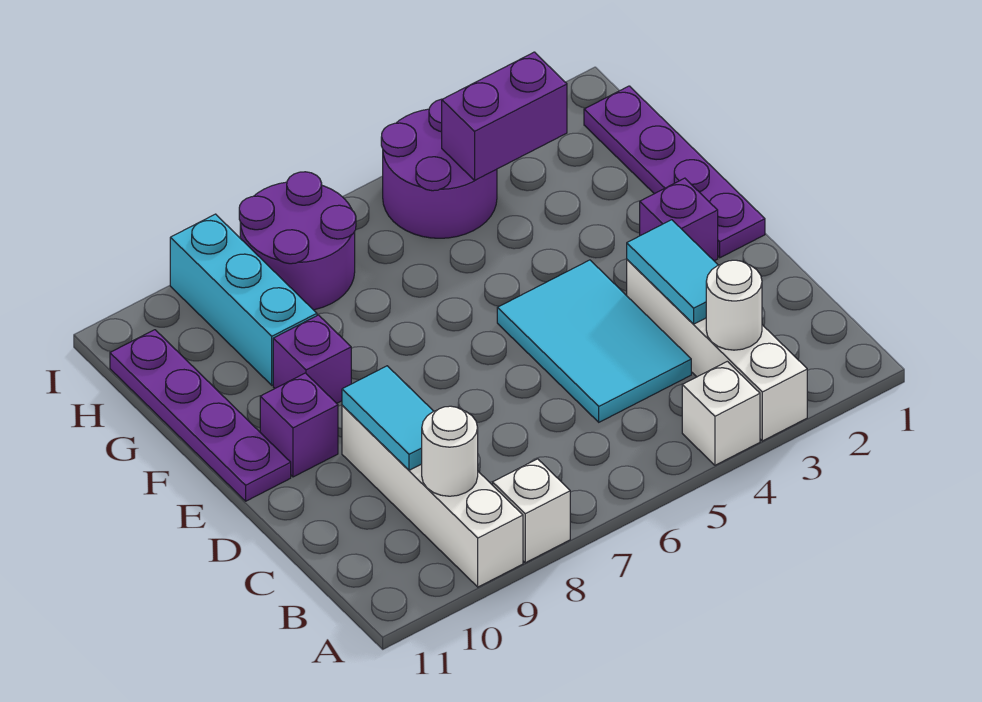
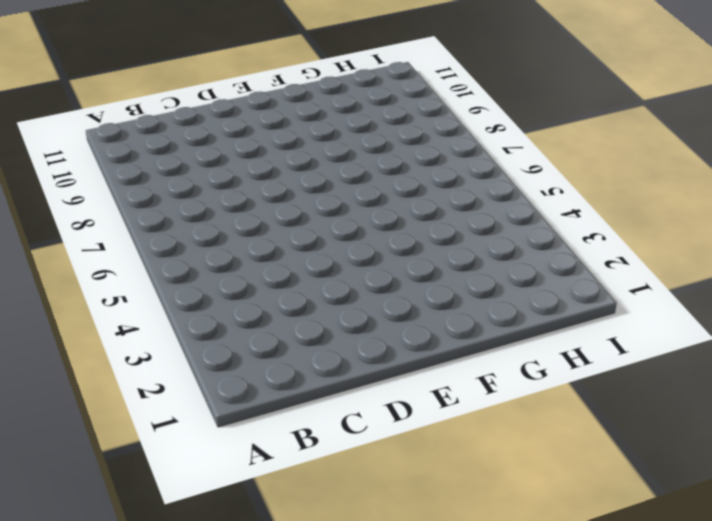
none -> white brick A3:D3 level 1
none -> white brick A4 level 1
none -> white brick A8 level 1

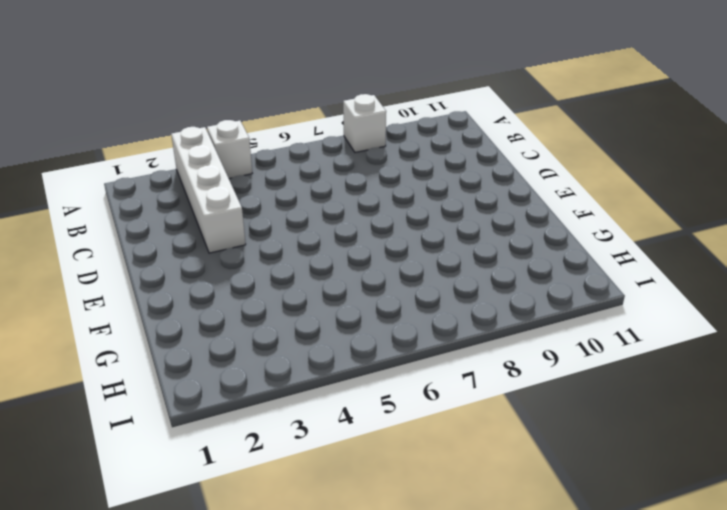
none -> white brick A9:D9 level 1
none -> cyan tile C4:E5 level 1
none -> purple plate E1:H1 level 1

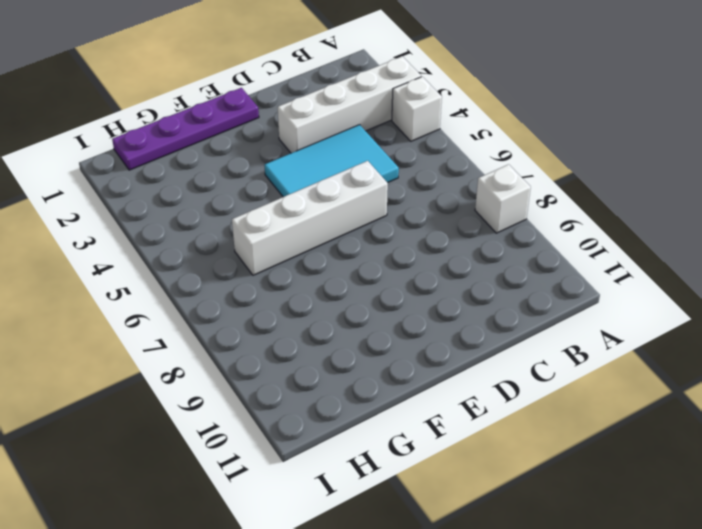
white brick D6:G6 level 1 -> white brick A9:D9 level 1
none -> purple brick E2 level 1
none -> purple brick E10 level 1
none -> purple plate E11:H11 level 1

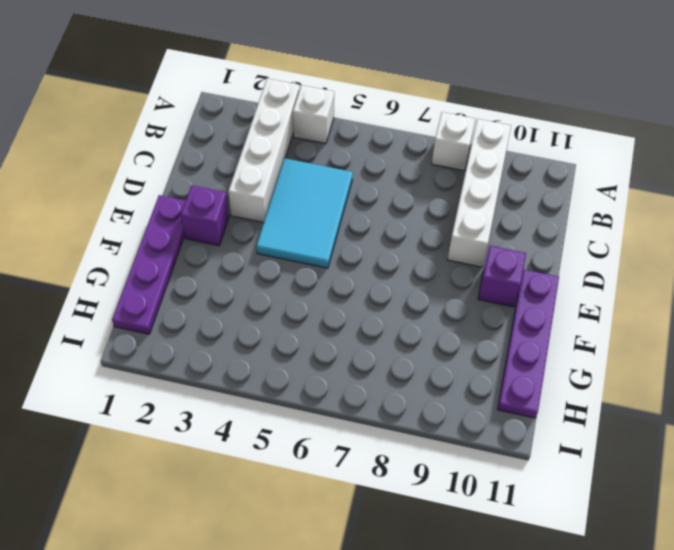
none -> purple brick F9 level 1
none -> cyan brick G9:I9 level 1
none -> purple round brick H4:I5 level 1

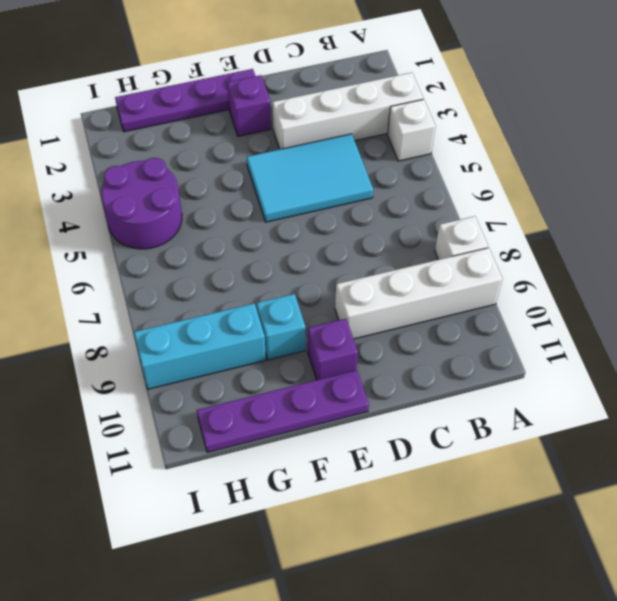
cyan brick F9 level 1 -> purple brick F9 level 1
none -> purple round brick H7:I8 level 1
none -> white round brick B3 level 2
none -> white round brick B9 level 2

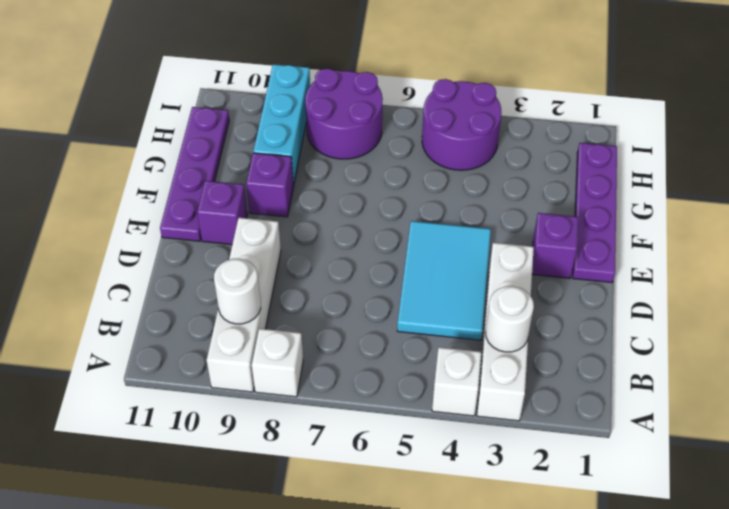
none -> cyan tile C3:D3 level 2
none -> cyan tile C9:D9 level 2
none -> purple brick H3:H4 level 2

